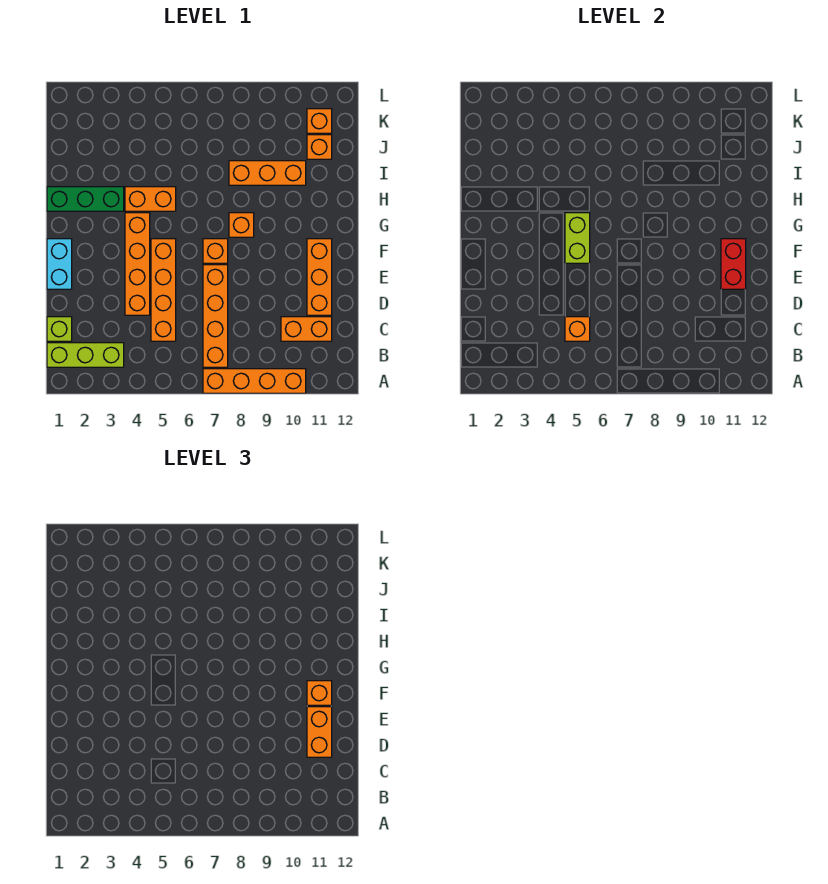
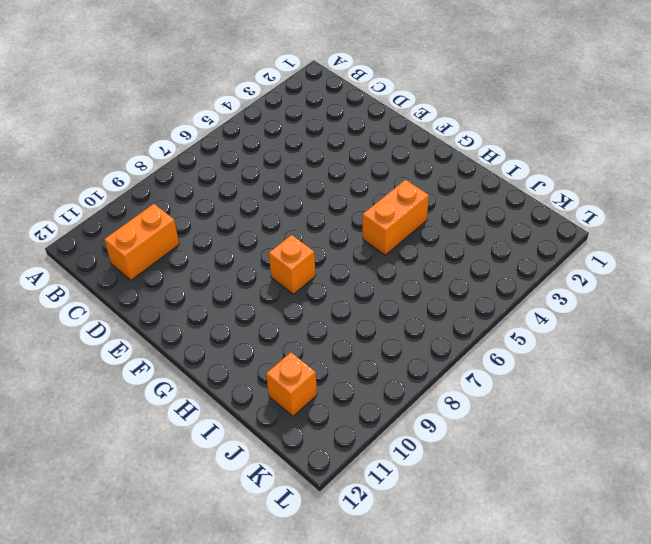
none -> orange brick A7:A10 level 1
none -> lime brick B1:B3 level 1
none -> orange brick B7:E7 level 1

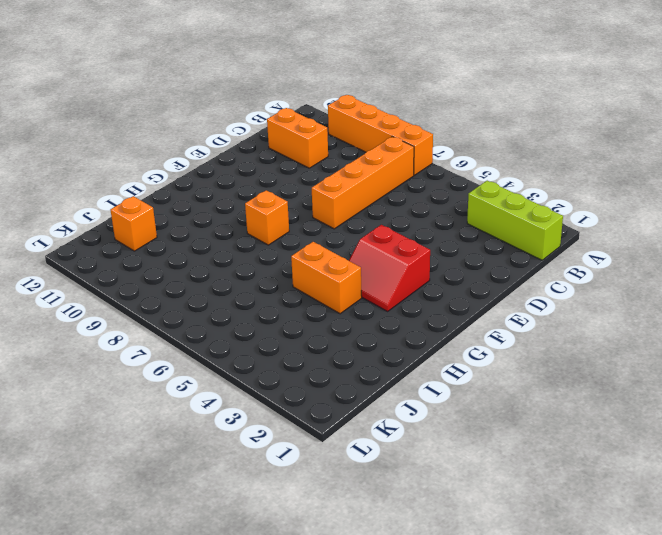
red slope F3:G4 level 1 top F -> orange brick D4:G4 level 1
none -> lime brick C1 level 1
none -> orange brick C5:F5 level 1
none -> orange brick D11:F11 level 1

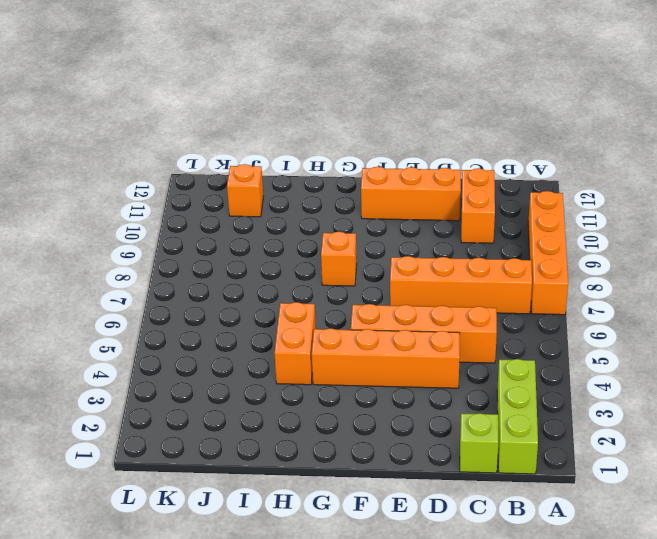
none -> cyan brick E1:F1 level 1
none -> orange brick F7 level 1
none -> green brick H1:H3 level 1

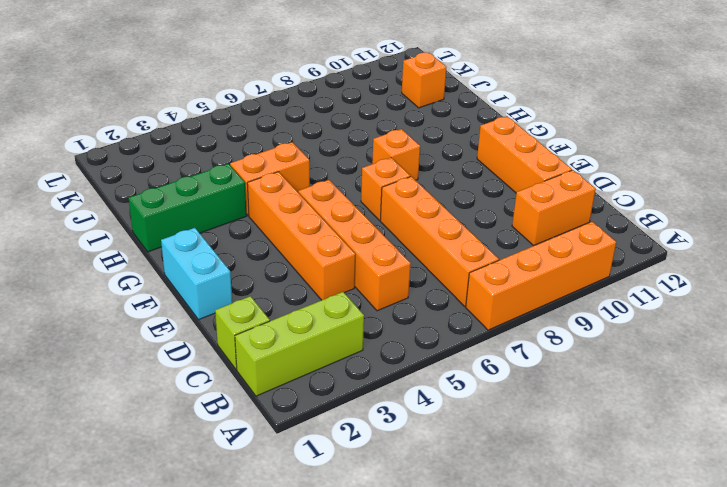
none -> orange brick I8:I10 level 1
none -> orange brick K11 level 1
none -> orange brick C5 level 2

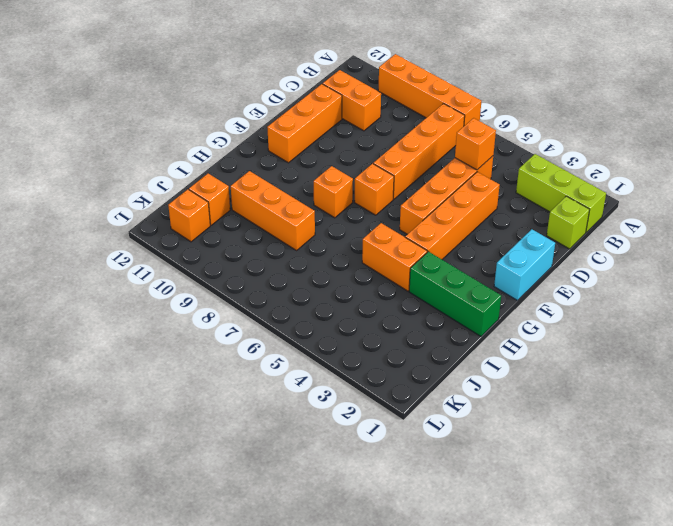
none -> red brick E11:F11 level 2
none -> lime brick F5:G5 level 2
none -> orange brick D11:E11 level 3

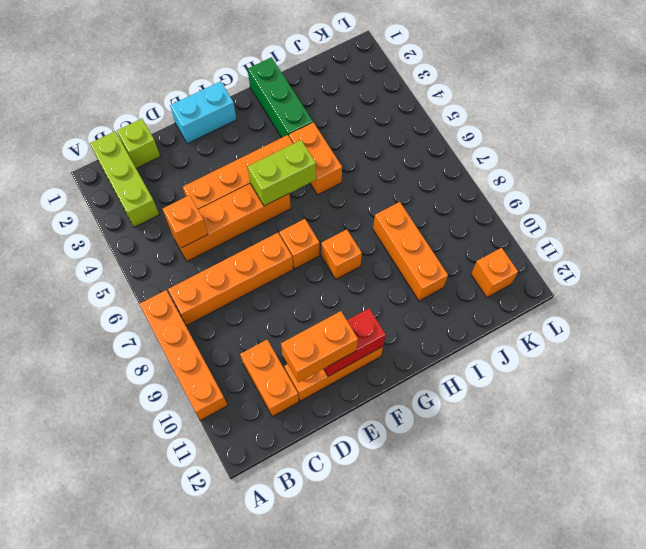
none -> orange brick J11 level 1
none -> orange brick F11 level 3

